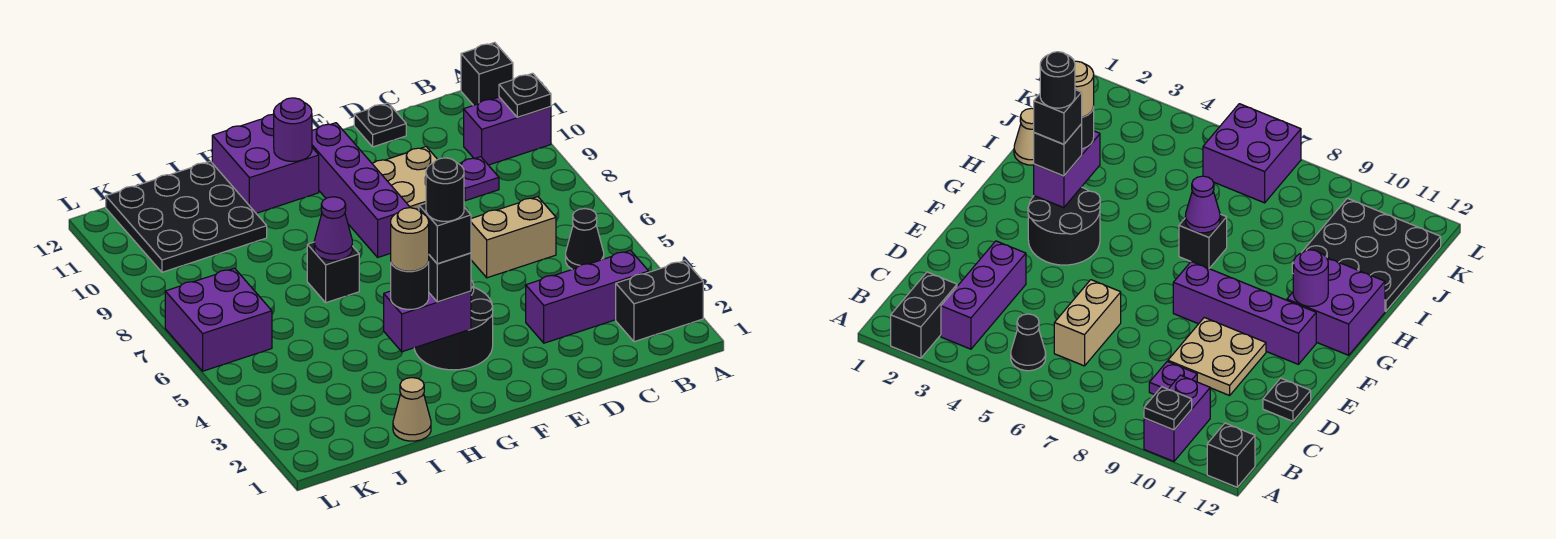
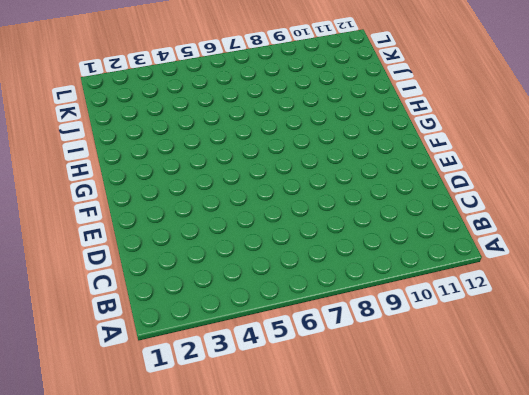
none -> black brick A2:B2 level 1
none -> purple brick A10:B10 level 1
none -> black brick A12 level 1

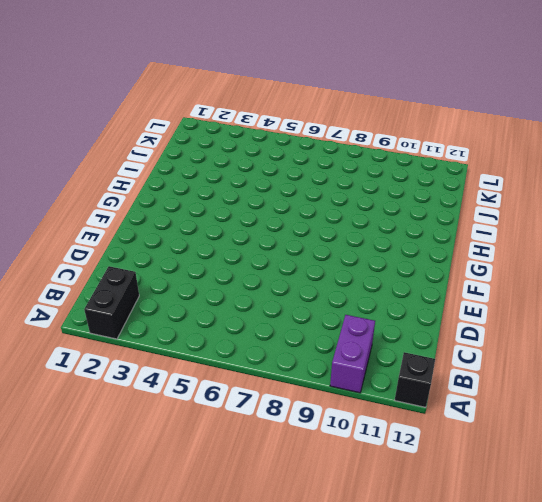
none -> purple brick B3:D3 level 1
none -> black cone B5 level 1
none -> tan brick C6:D6 level 1

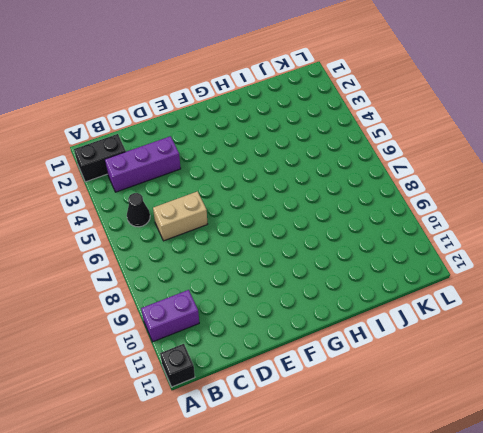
none -> purple plate C9 level 1
none -> tan plate D9:E10 level 1
none -> black plate D12 level 1

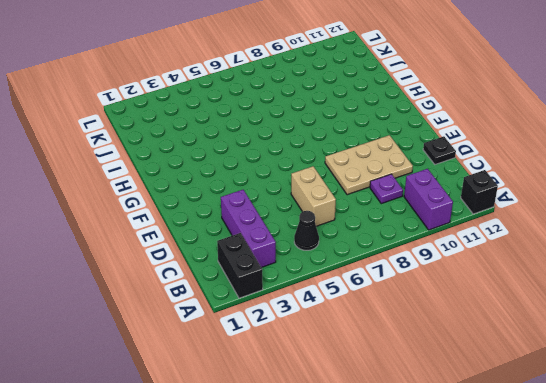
tan plate D8:E10 level 1 -> tan plate D9:E10 level 1
none -> black round brick F3:G4 level 1
none -> purple brick F8:F11 level 1
none -> purple brick G11:H12 level 1

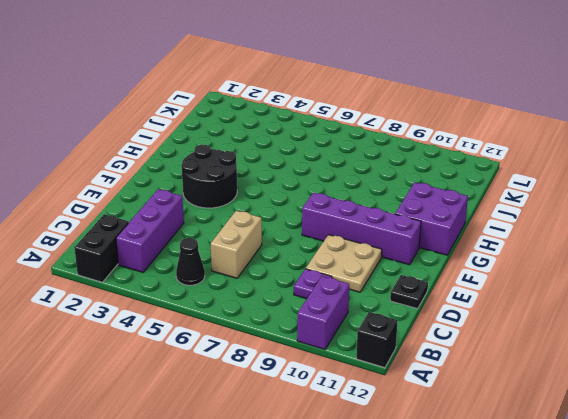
none -> black brick H7 level 1
none -> tan cone I1 level 1
none -> black plate I10:K12 level 1

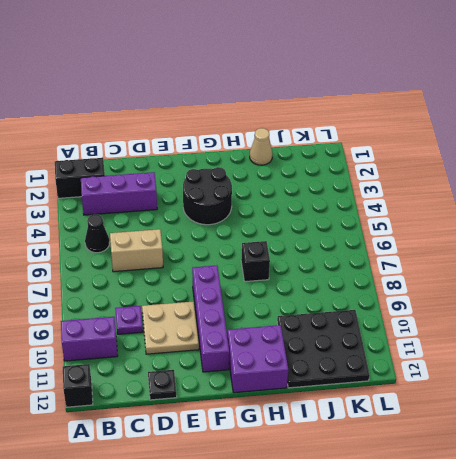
none -> purple brick K6:L7 level 1
none -> black plate A10 level 2
none -> purple brick G3:H3 level 2

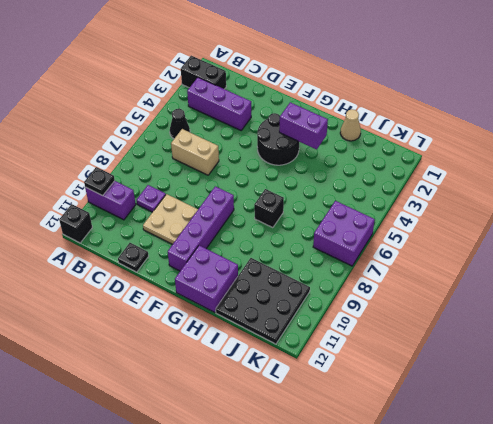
none -> purple round brick G11 level 2
none -> purple cone H7 level 2
none -> black brick G3 level 3

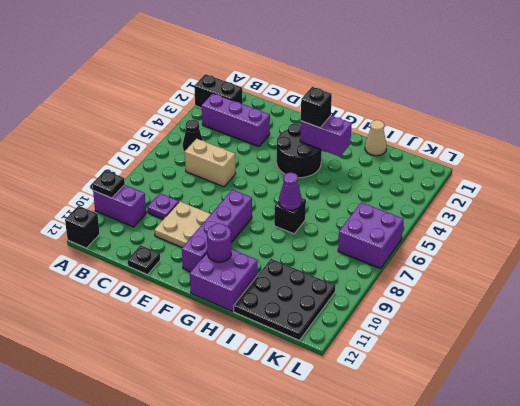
none -> black round brick H3 level 3
none -> black brick G3 level 4
none -> tan round brick H3 level 4

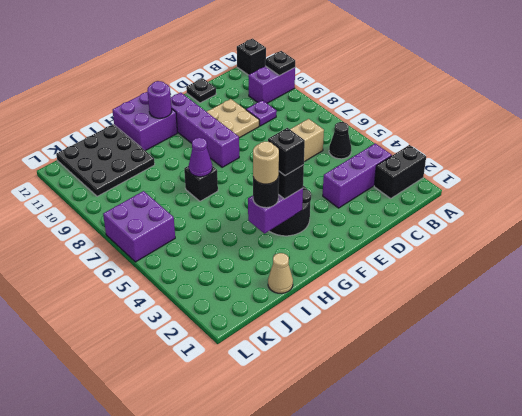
none -> black round brick G3 level 5

